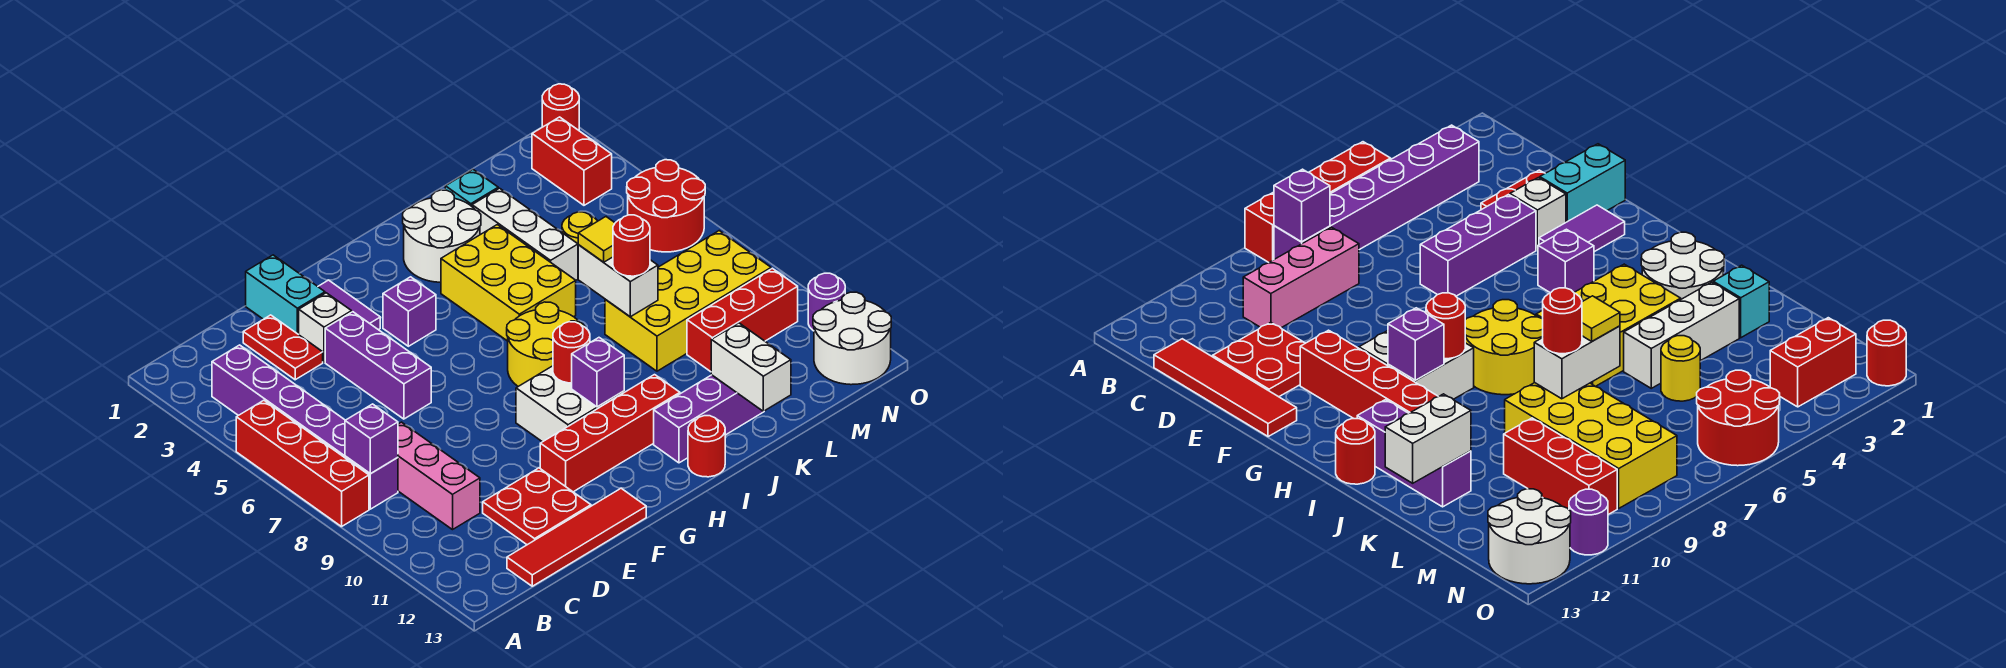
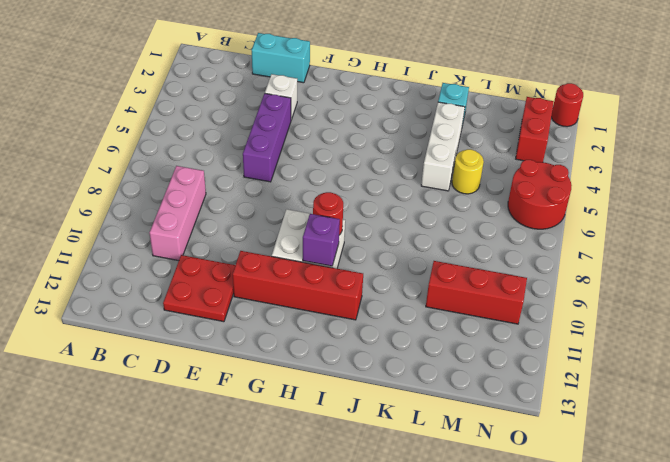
cyan brick D1:E1 level 1 -> cyan brick E1:E2 level 1
none -> red brick A5:A8 level 1
none -> purple brick B3:B8 level 1
none -> red tile C13:F13 level 1
none -> red plate D2:D3 level 1

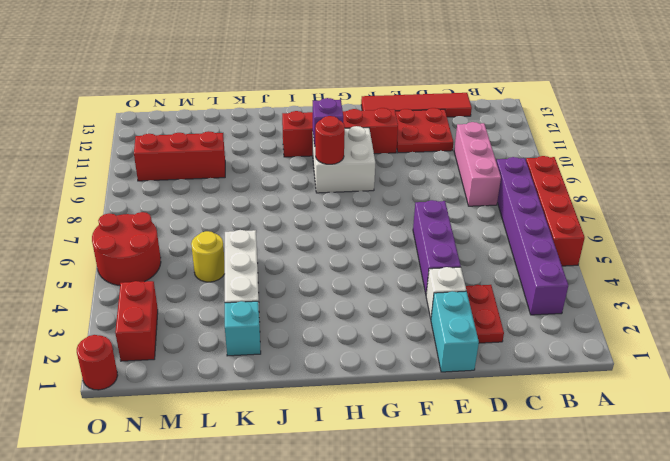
none -> purple tile F2:F3 level 1
none -> purple brick G4 level 1
none -> yellow round brick H7:I8 level 1
none -> white round brick I2:J3 level 1

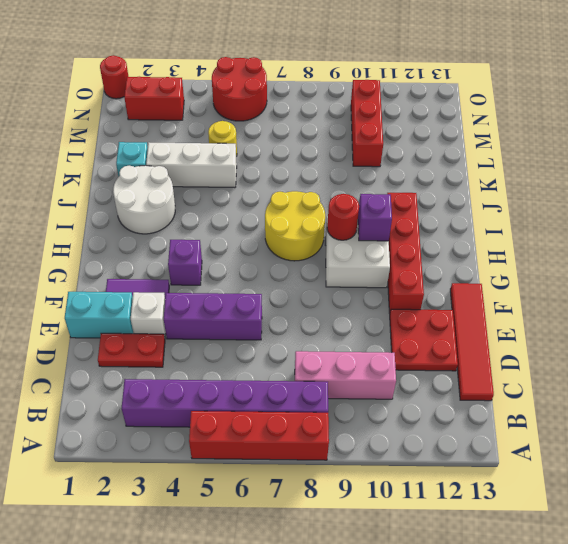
none -> yellow brick I4:J6 level 1
none -> purple brick I12:K12 level 1
none -> red round brick I13 level 1
none -> yellow brick K8:N9 level 1

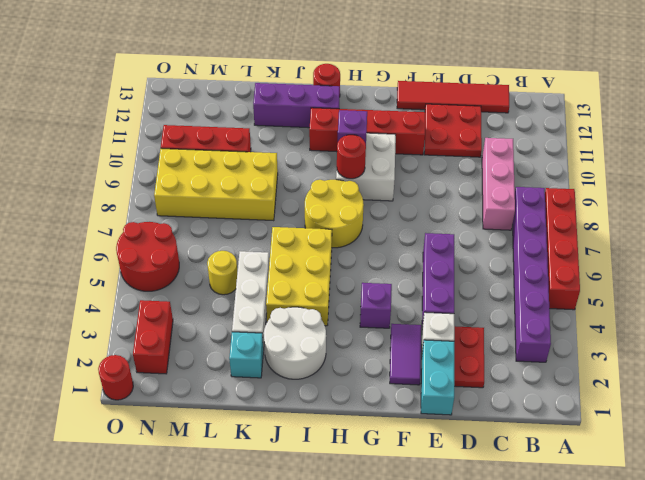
none -> white round brick N12:O13 level 1
none -> purple round brick O11 level 1
none -> purple brick B8 level 2
none -> white brick K7:K8 level 2

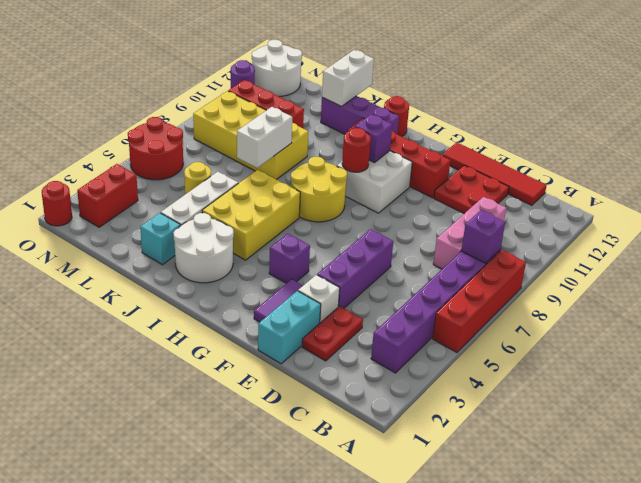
none -> yellow tile K7 level 3
none -> red round brick K8 level 3

